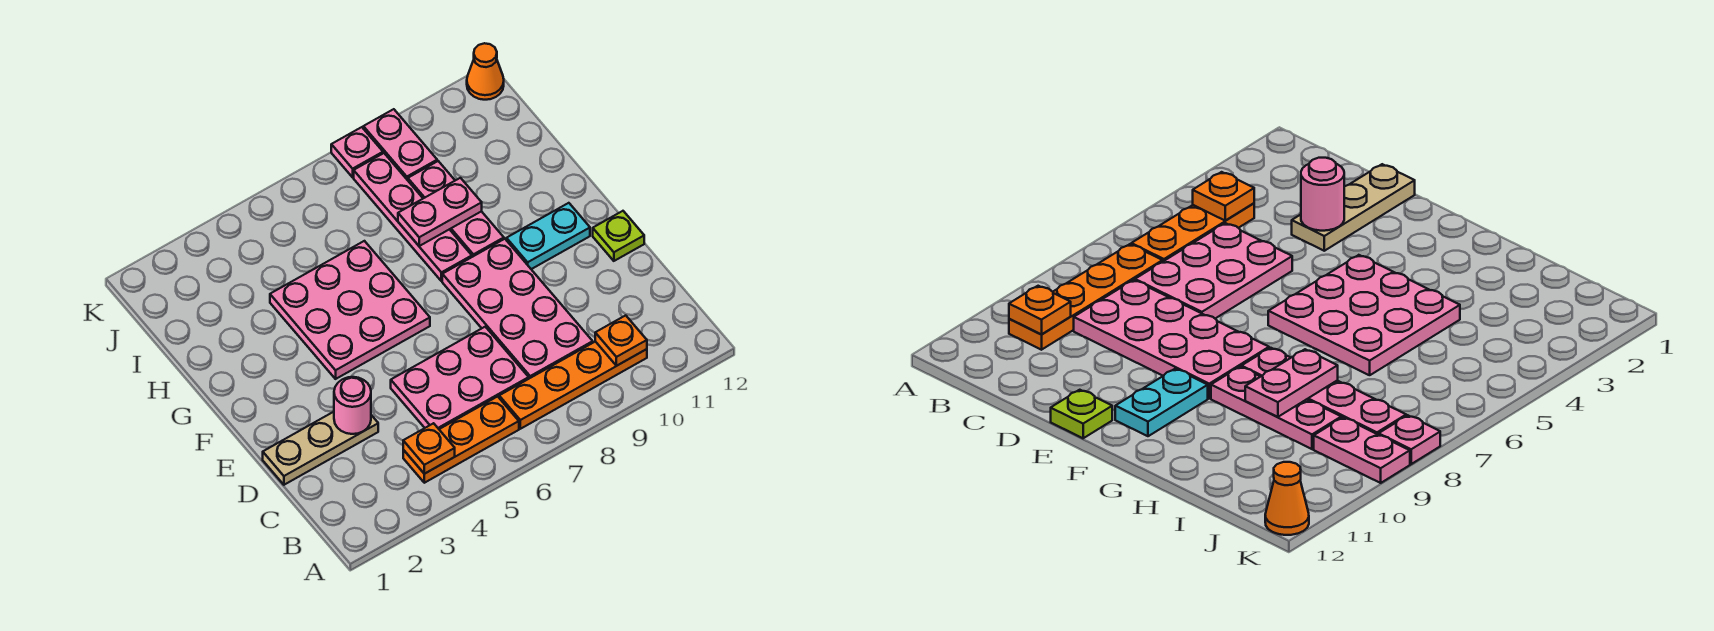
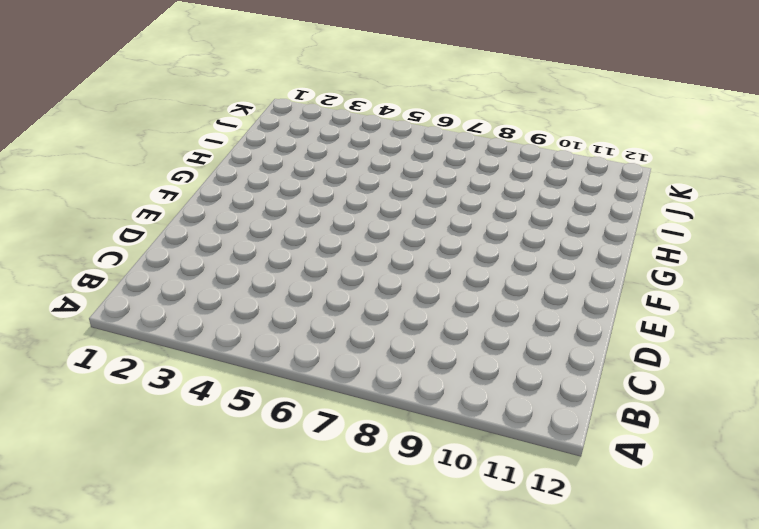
none -> orange plate B4:B6 level 1
none -> orange plate B7:B10 level 1
none -> pink plate C5:D7 level 1

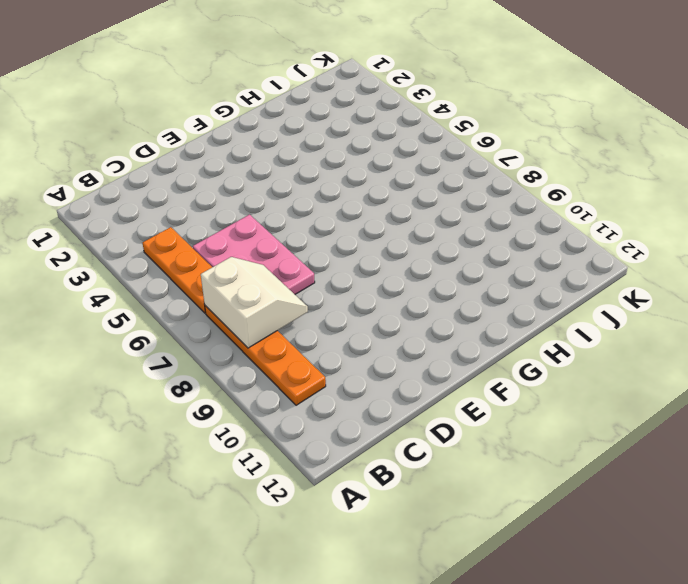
white slope B7:C8 level 2 top B -> none
none -> pink plate C8:F9 level 1
none -> tan plate D1:D3 level 1
none -> lime plate E12 level 1

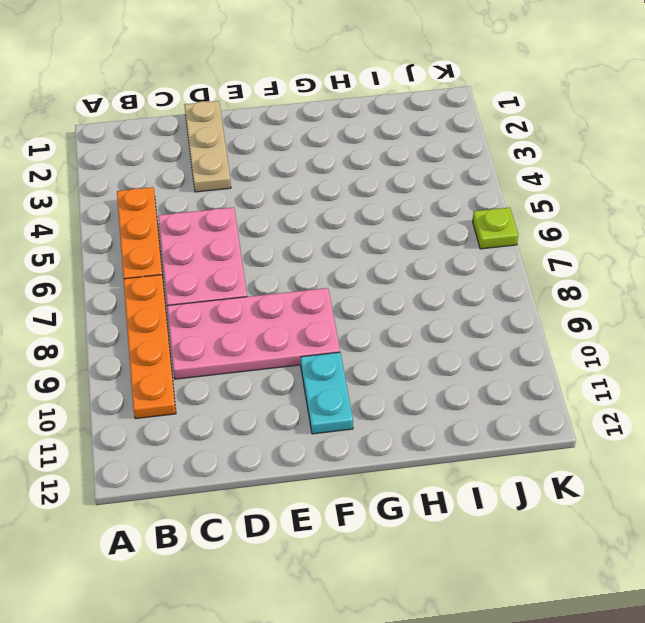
lime plate K6 level 1 -> lime plate E12 level 1
none -> pink plate F4:H6 level 1
none -> pink plate G8:J8 level 1
none -> pink plate G9:I9 level 1

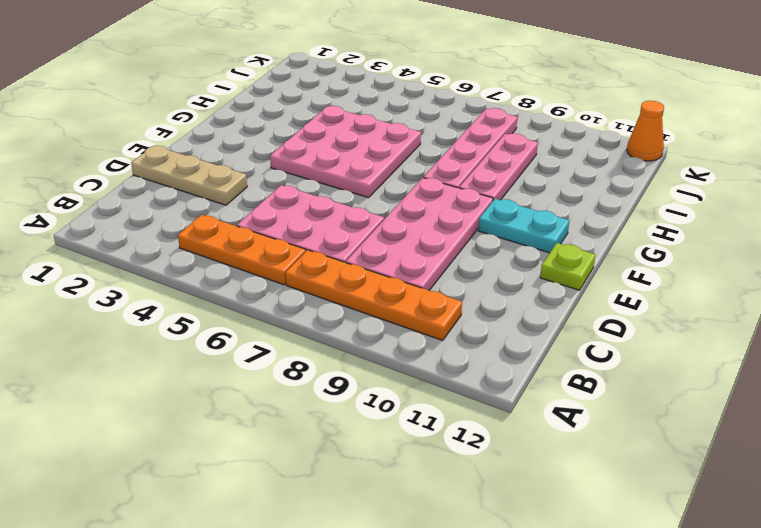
none -> pink plate J9:K9 level 1
none -> pink plate K8 level 1
none -> orange plate B4 level 2

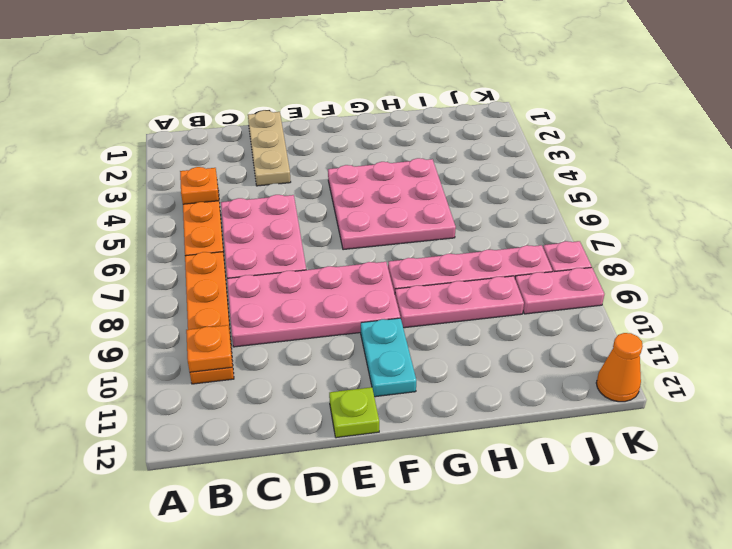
none -> pink round brick D3 level 2
none -> pink plate H8:H9 level 2

